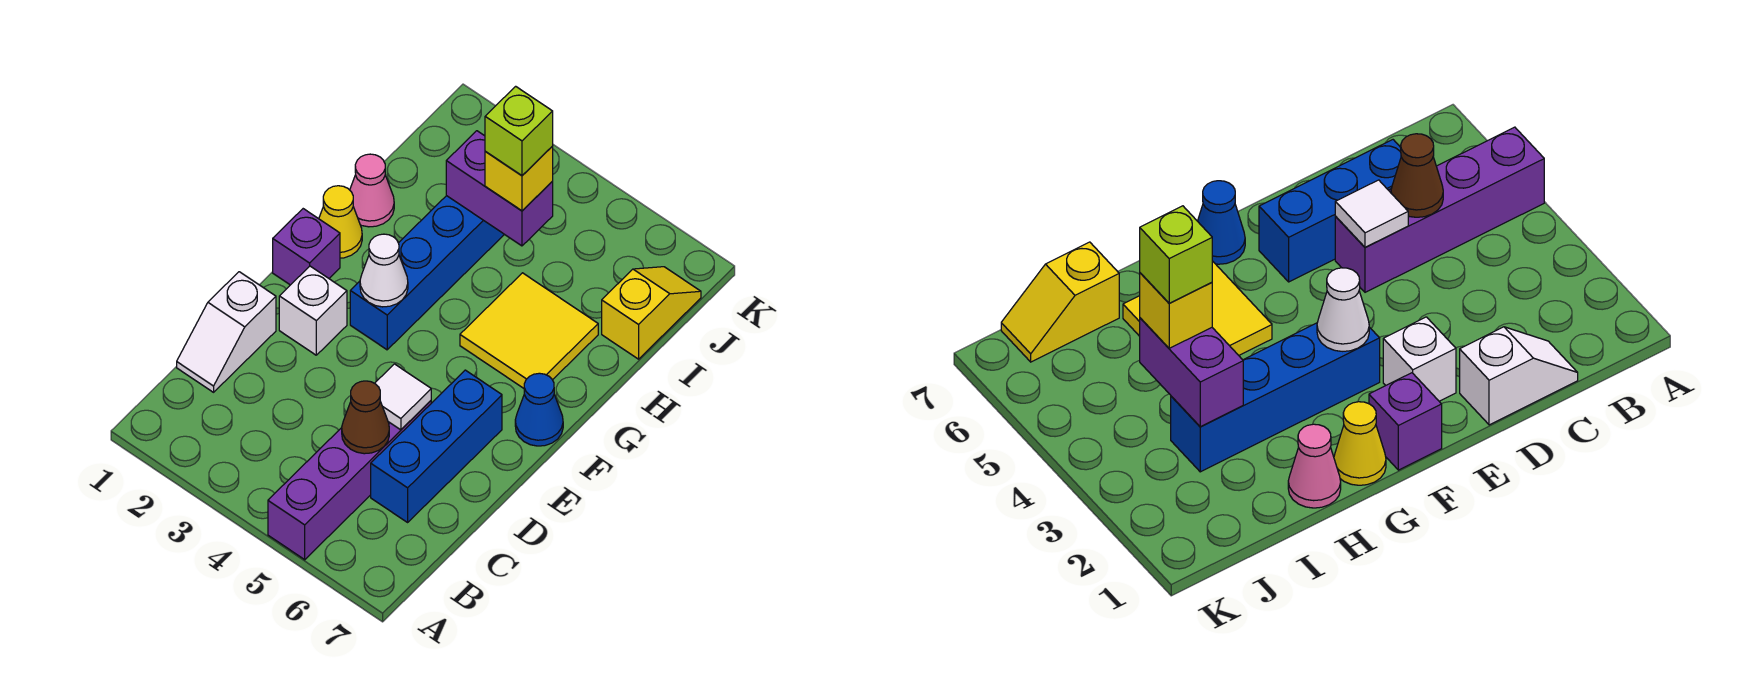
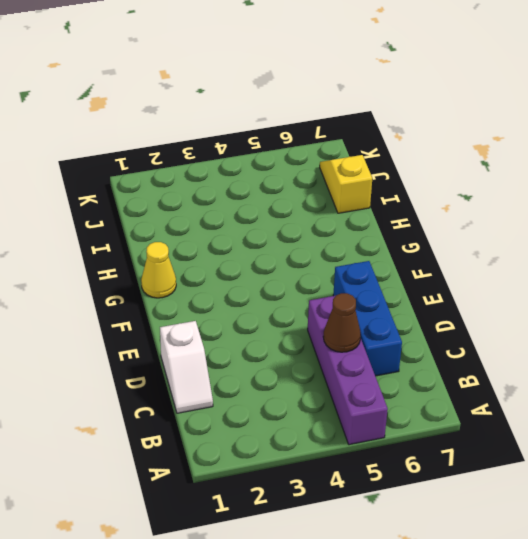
none -> white brick E2 level 1
none -> purple brick F1 level 1
none -> blue brick F3:I3 level 1

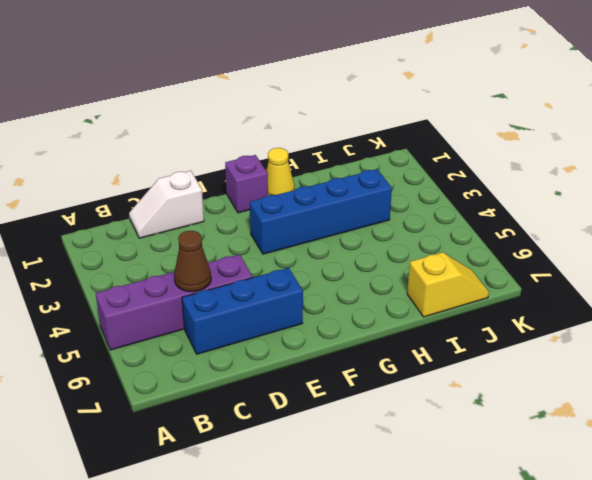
none -> white brick E2 level 1
none -> blue cone F7 level 1
none -> yellow tile G5:H6 level 1

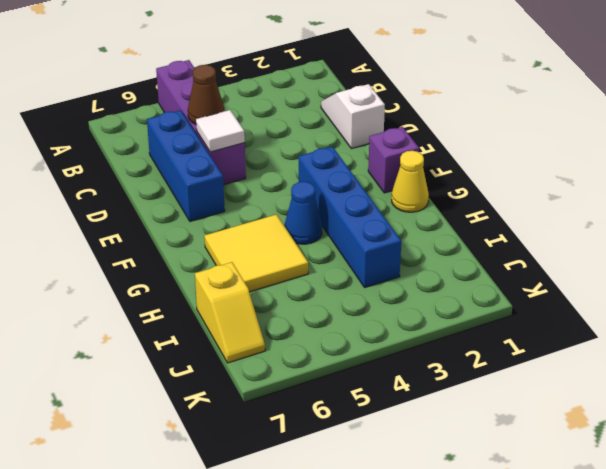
blue cone G4 level 1 -> blue cone F7 level 1
none -> white brick E2 level 1
none -> pink cone H1 level 1
none -> white cone F3 level 2

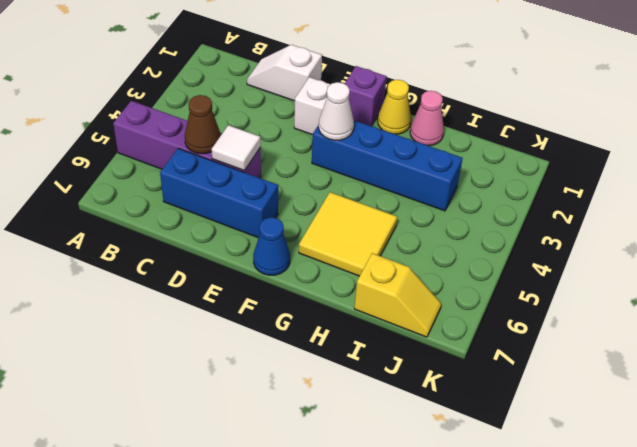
none -> purple brick I3:I4 level 2
none -> yellow brick I4 level 3
none -> lime brick I4 level 4

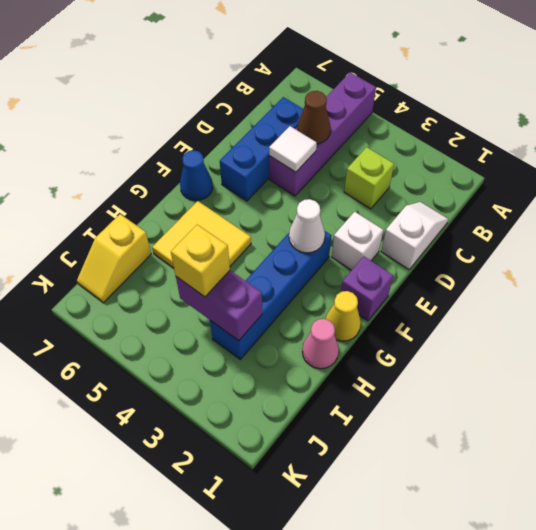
lime brick C3 level 1 -> lime brick I4 level 4

